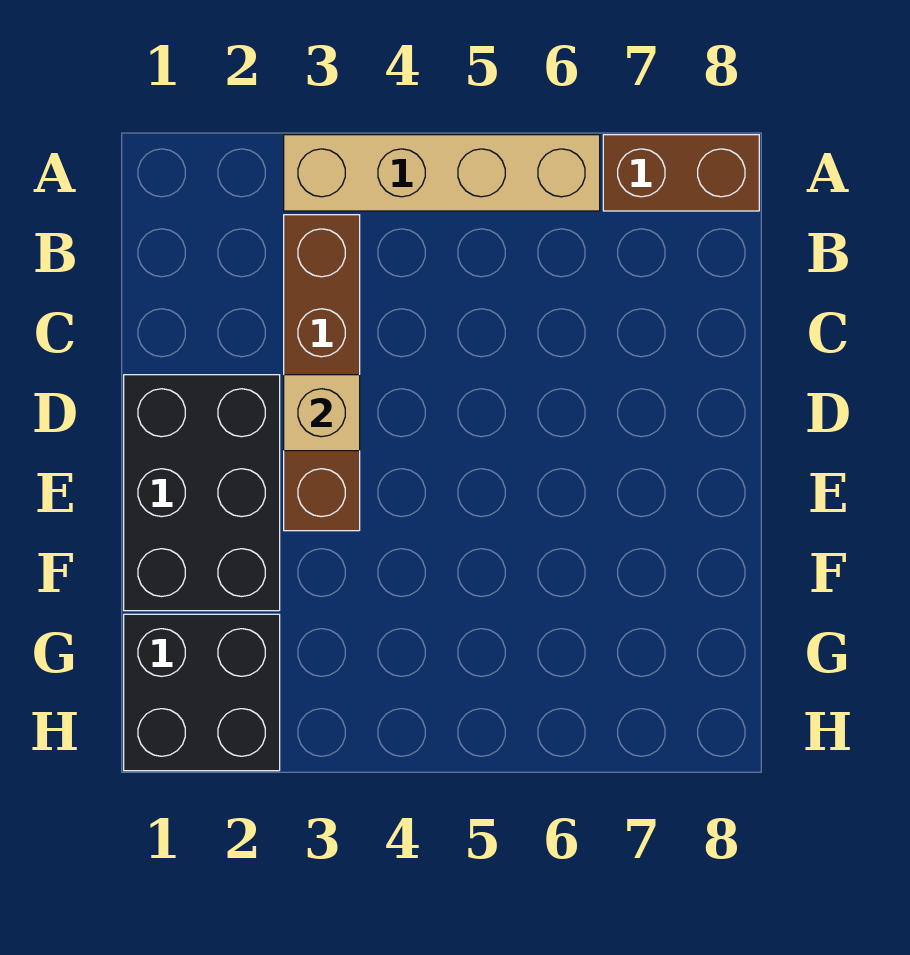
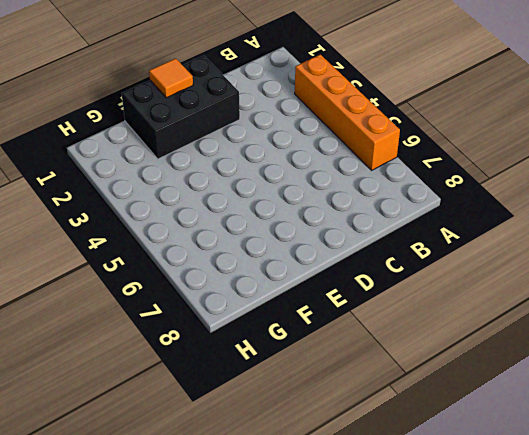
orange brick A3:A6 level 1 -> tan brick A3:A6 level 1
orange tile E1 level 2 -> none
none -> brown brick A7:A8 level 1
none -> brown brick B3:E3 level 1

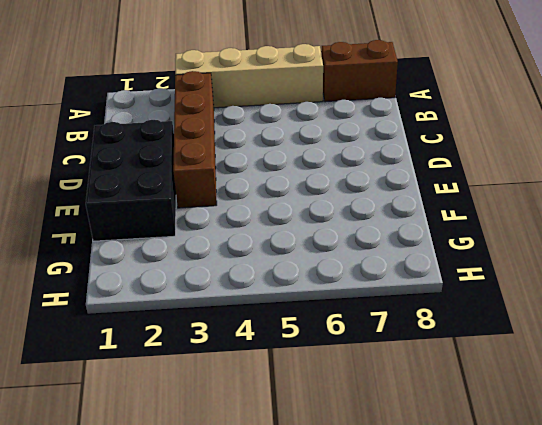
none -> black brick G1:H2 level 1
none -> tan brick D3 level 2

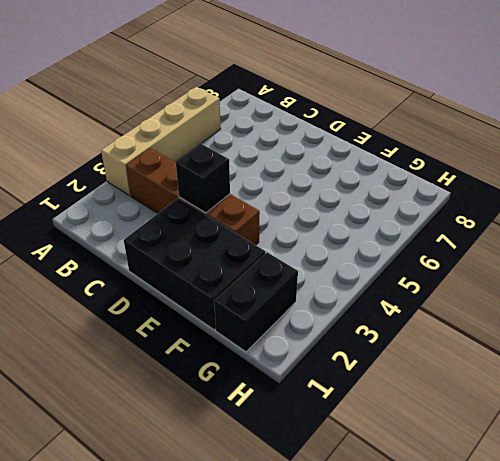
black brick D3 level 2 -> tan brick D3 level 2
black brick G1:G2 level 1 -> black brick G1:H2 level 1
none -> brown brick A7:A8 level 1

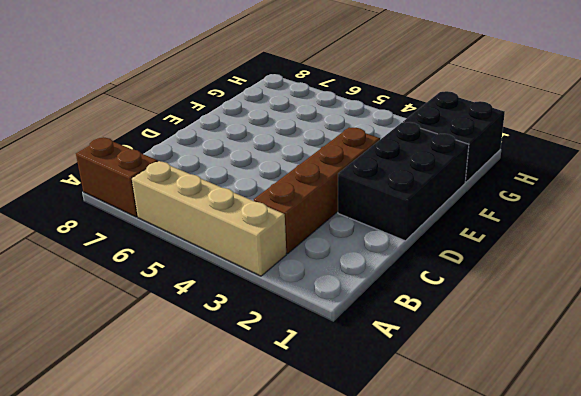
none -> tan brick D3 level 2

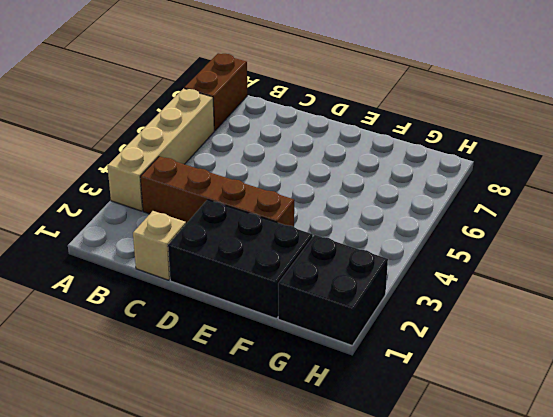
tan brick C1 level 1 -> tan brick D3 level 2

